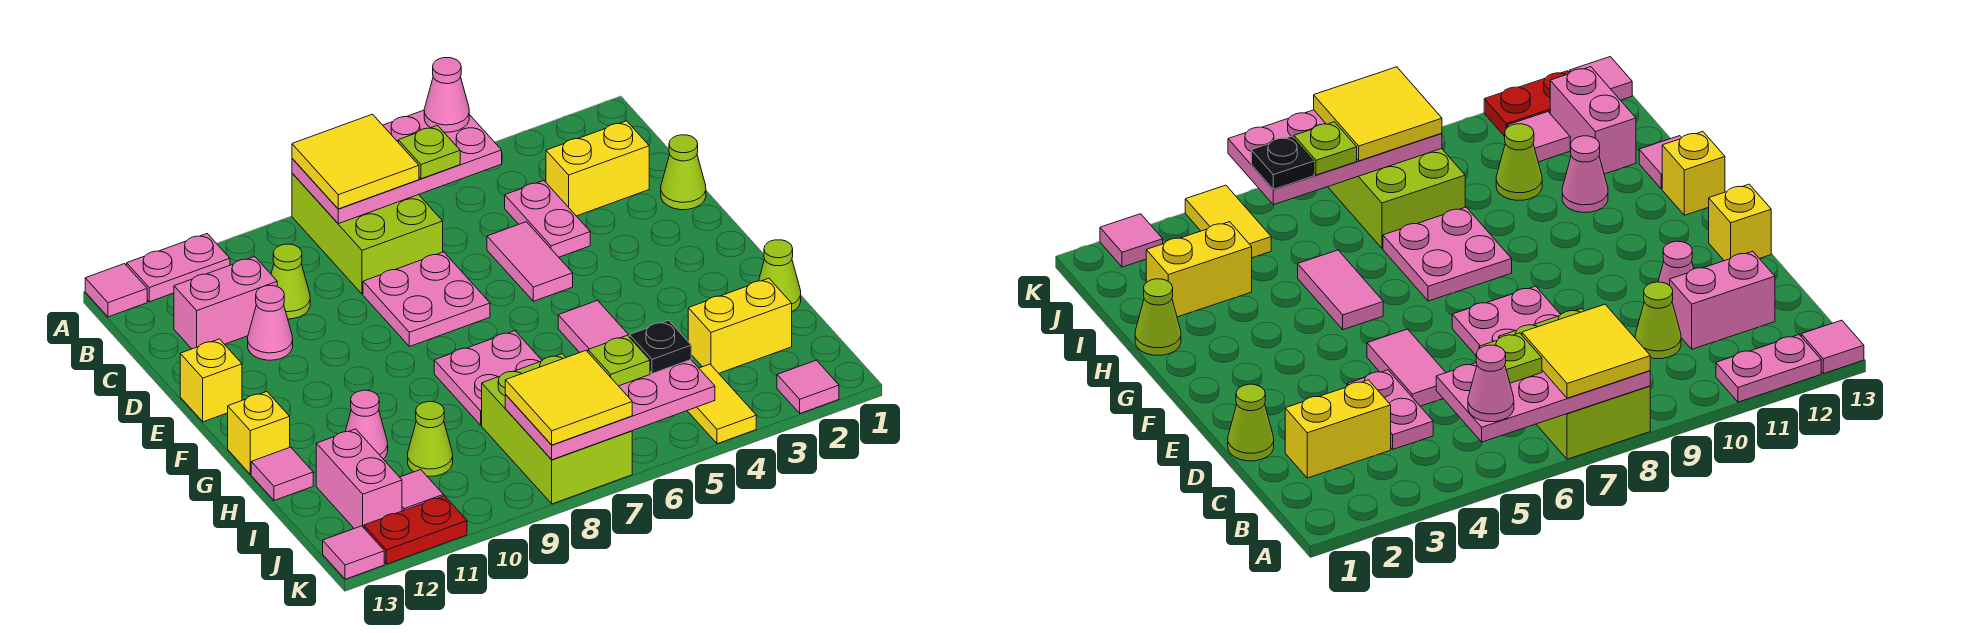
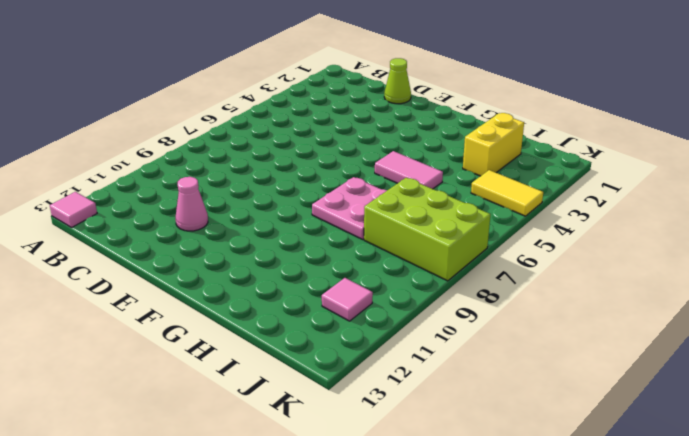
none -> lime brick A7:C8 level 1
none -> pink plate A11:A12 level 1
none -> yellow brick C2:C3 level 1
none -> pink plate C4:D4 level 1

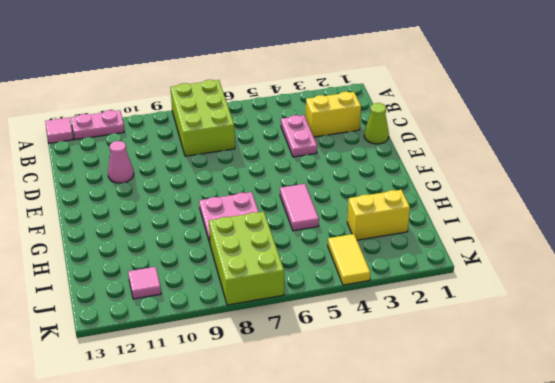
none -> lime cone C10 level 1
none -> pink brick C11:C12 level 1
none -> pink tile D5:E5 level 1
none -> pink plate D7:E8 level 1

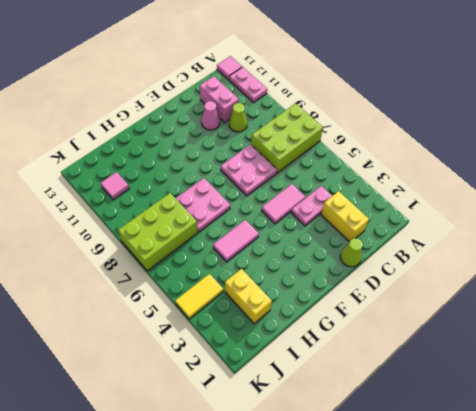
none -> yellow brick E13 level 1
none -> yellow brick G13 level 1
none -> lime cone H1 level 1
none -> pink cone H11 level 1

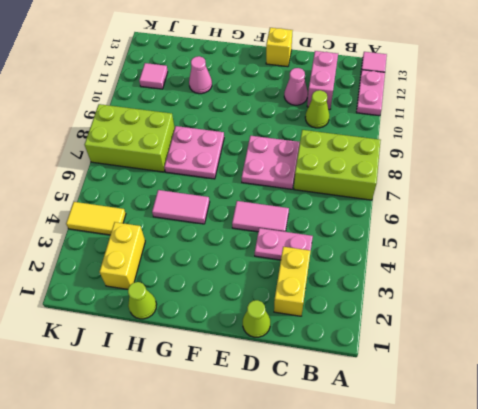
none -> yellow brick G13 level 1
none -> pink tile H13 level 1
none -> lime cone I10 level 1
none -> pink brick I12:J12 level 1

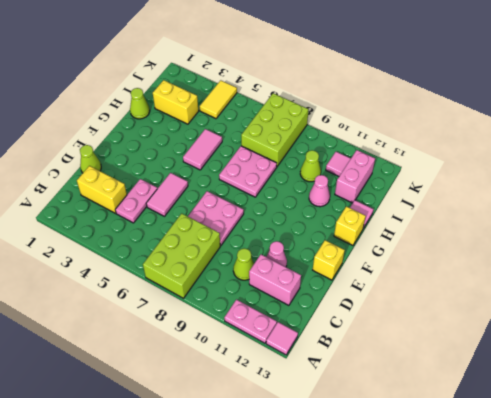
none -> pink tile K2 level 1
none -> red plate K11:K12 level 1
none -> pink tile K13 level 1
none -> pink plate A5:B8 level 2

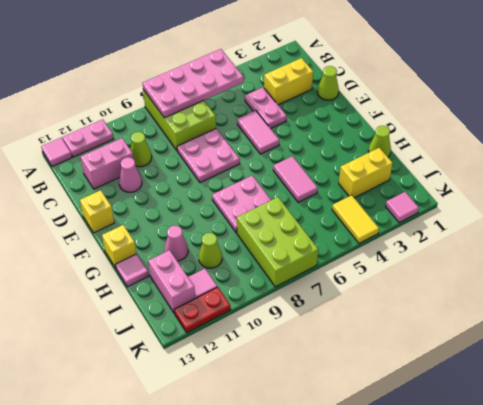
none -> pink tile K13 level 1
none -> pink plate J5:K8 level 2
none -> pink cone A5 level 3
none -> yellow tile A7:B8 level 3

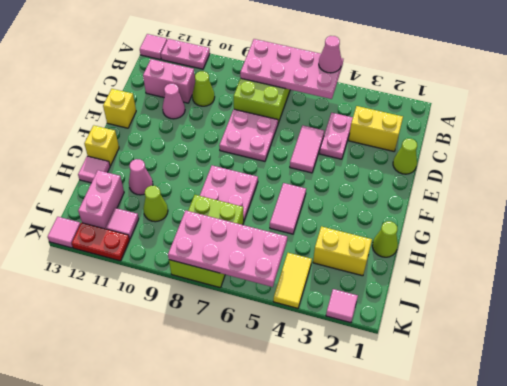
none -> yellow tile A7:B8 level 3
none -> lime plate B6 level 3
none -> black plate J5 level 3
none -> lime plate J6 level 3

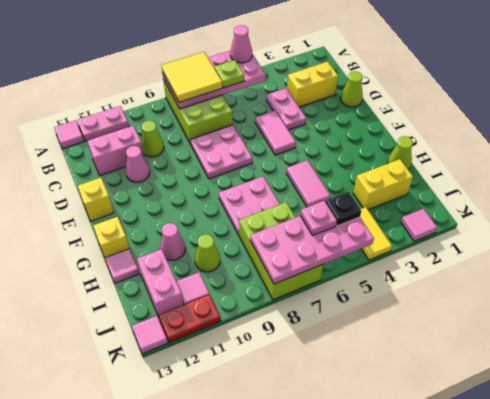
pink plate J6 level 3 -> lime plate J6 level 3
none -> yellow tile J7:K8 level 3

